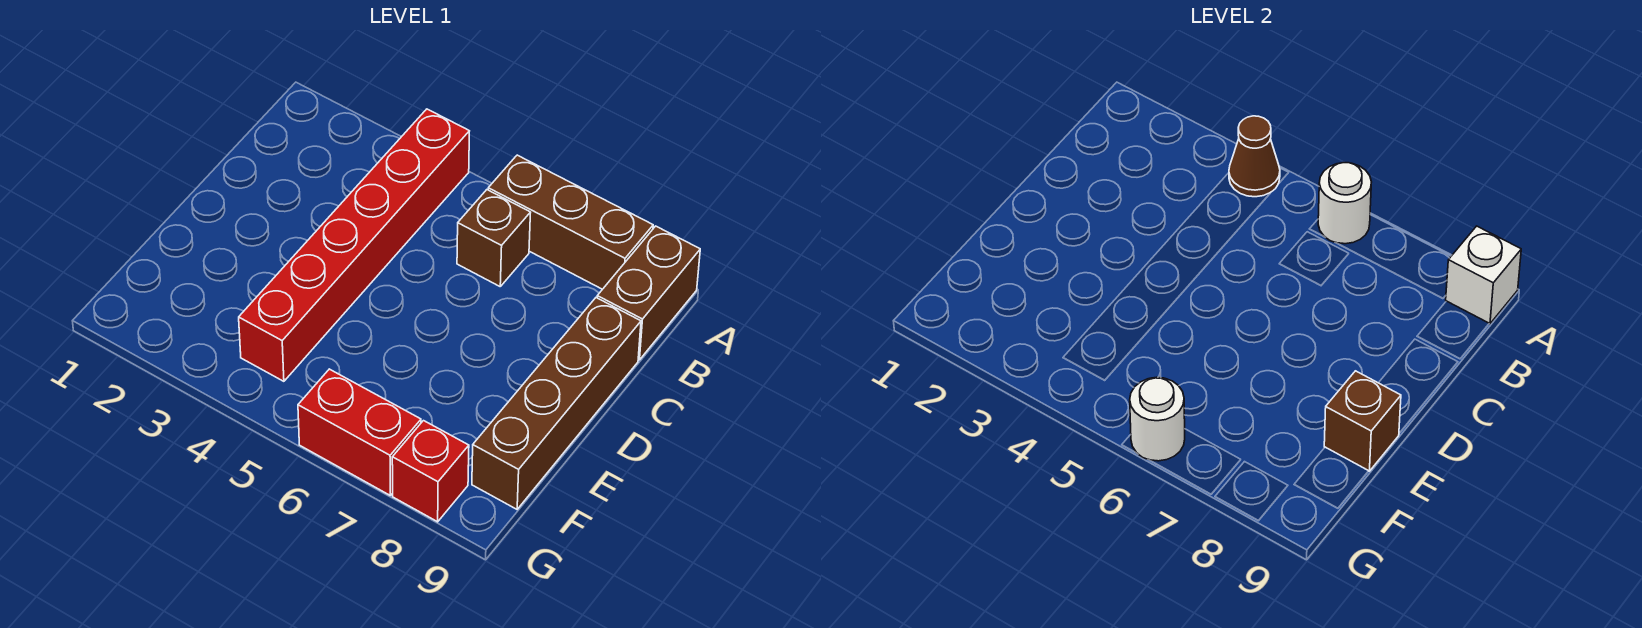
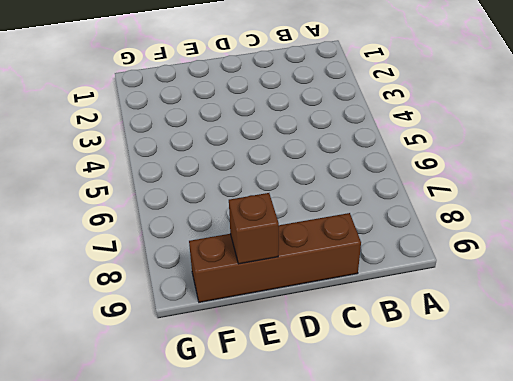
none -> red brick A4:F4 level 1
none -> brown brick A6:A8 level 1
none -> brown brick A9:B9 level 1

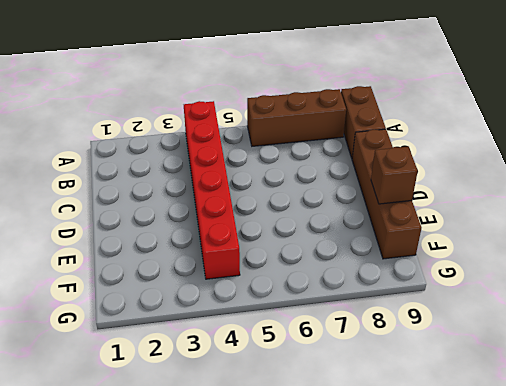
none -> brown brick B6 level 1
none -> red brick G6:G7 level 1
none -> red brick G8 level 1

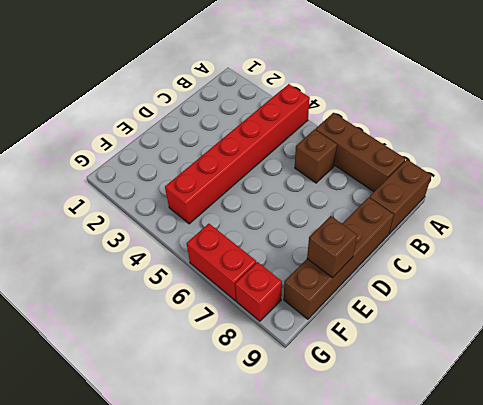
none -> brown cone A4 level 2
none -> white round brick A6 level 2
none -> white brick A9 level 2

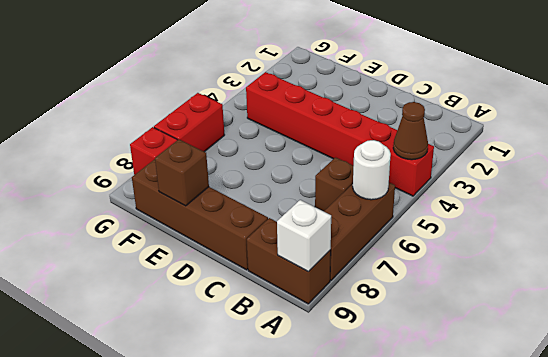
none -> white round brick G6 level 2

